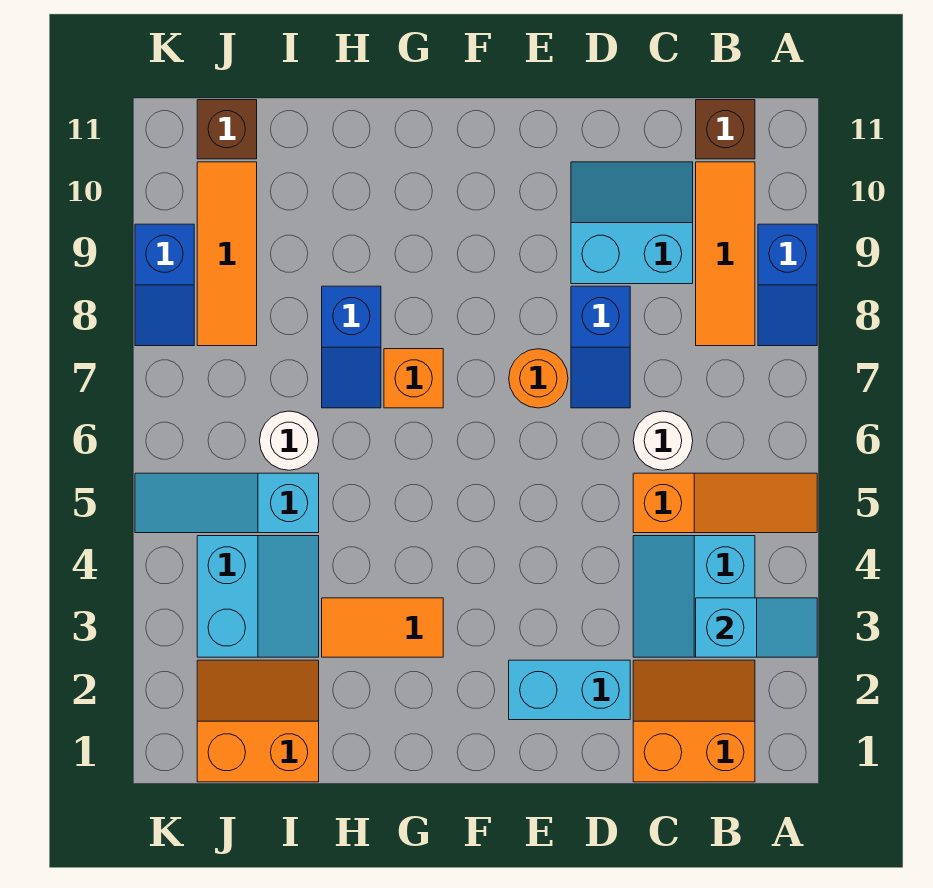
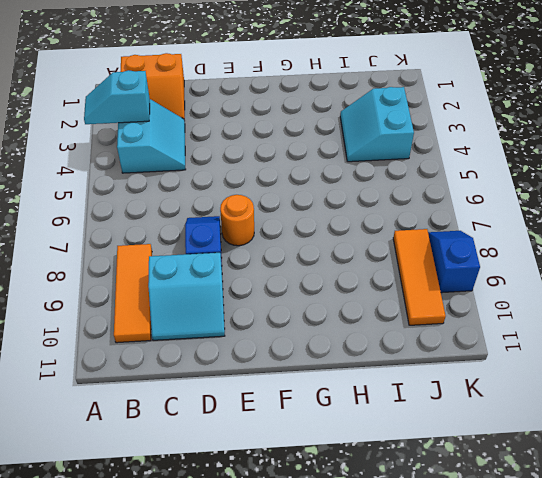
none -> orange slope A5:C5 level 1 top C
none -> blue slope A8:A9 level 1 top 9
none -> brown brick B11 level 1

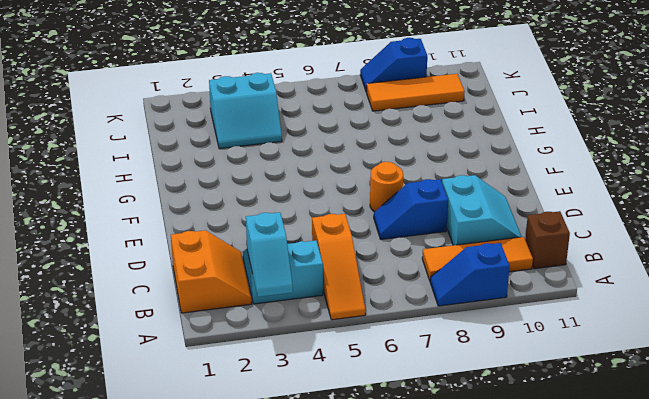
none -> white round brick C6 level 1
none -> cyan brick D2:E2 level 1
none -> orange tile G3:H3 level 1

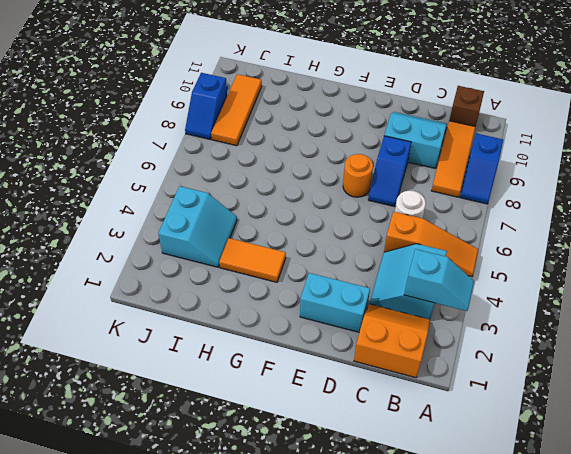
none -> orange brick G7 level 1
none -> blue slope H7:H8 level 1 top 8
none -> orange slope I1:J2 level 1 top 1

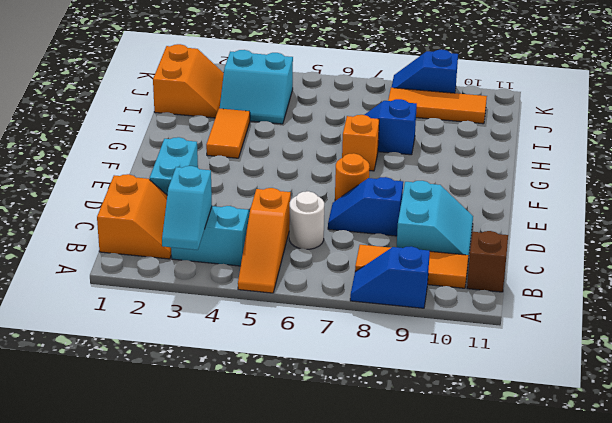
none -> cyan slope I5:K5 level 1 top I
none -> white round brick I6 level 1
none -> brown brick J11 level 1

